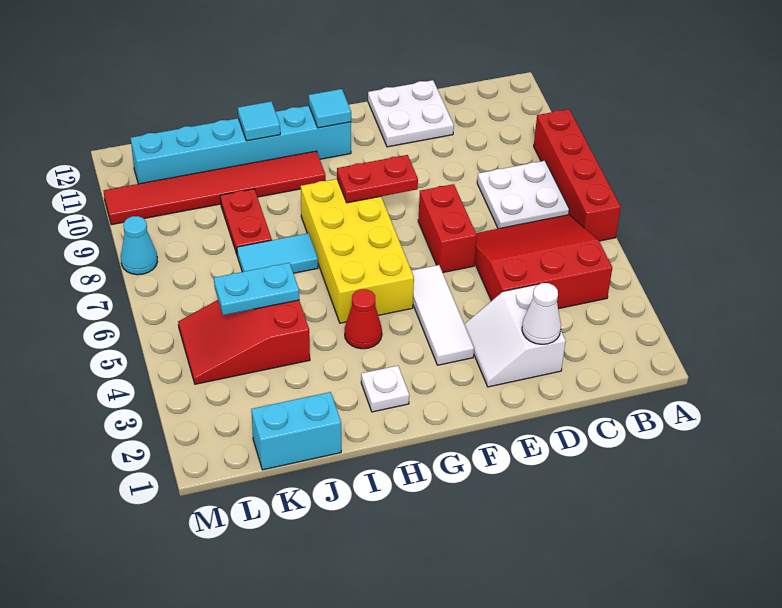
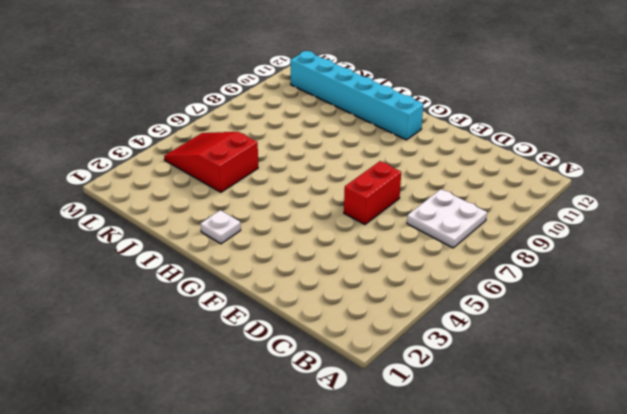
none -> red brick A6:A9 level 1
none -> red slope B4:D6 level 1 top 4
none -> white slope D2:E3 level 1 top D

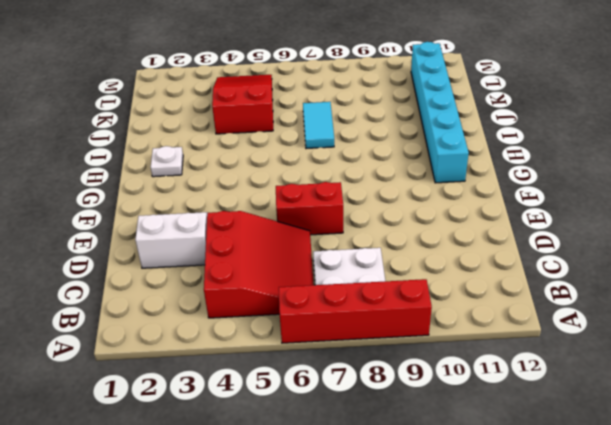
none -> white plate D11:E12 level 1
none -> white tile F3:F5 level 1
none -> yellow brick G5:H8 level 1

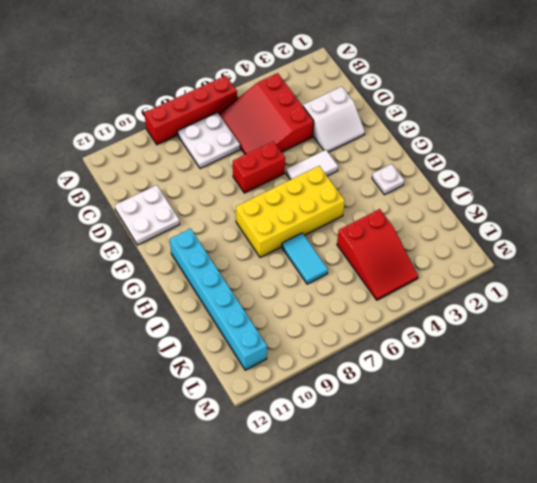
white tile F4:F5 level 1 -> white tile F3:F5 level 1
none -> red cone H4 level 1
none -> red tile H10:M10 level 1
none -> cyan brick J1:K1 level 1

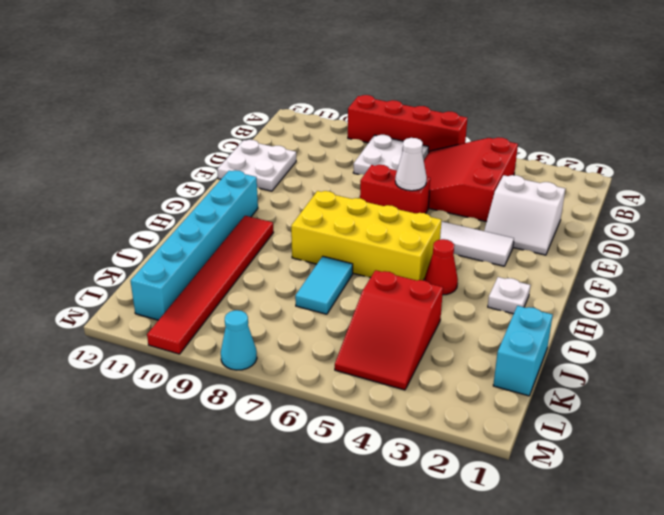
white cone E6 level 2 -> white cone D2 level 2
none -> red plate J8:J9 level 1
none -> red plate F8:G8 level 2
none -> cyan tile G11 level 2

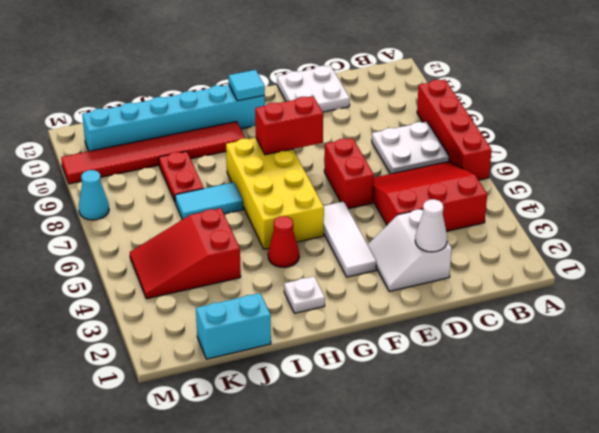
red brick F8:G8 level 2 -> red plate F8:G8 level 2
none -> cyan tile I11 level 2
none -> cyan plate J5:K5 level 2

